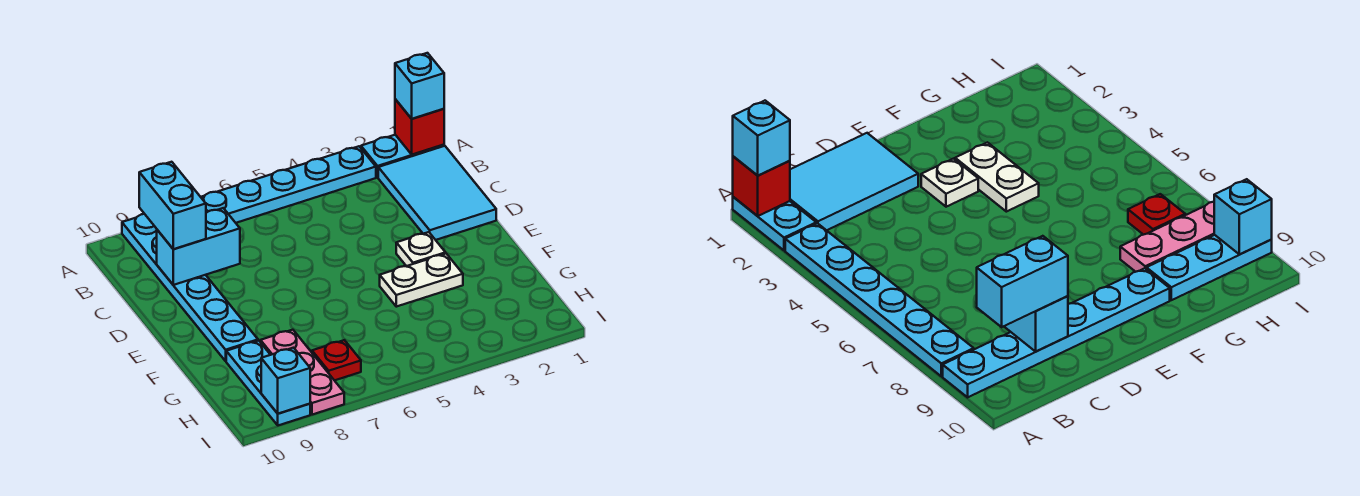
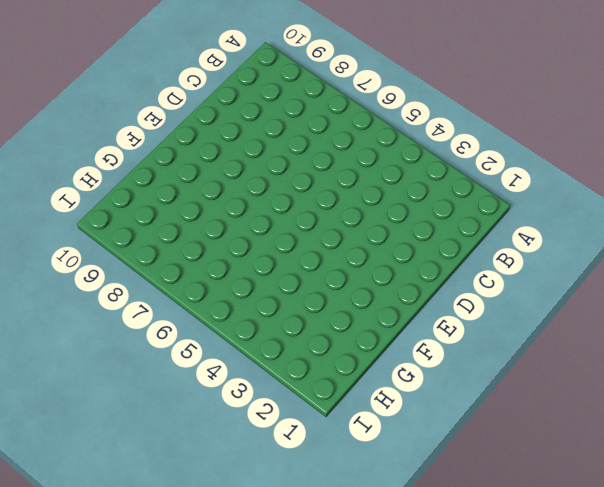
none -> cyan plate A1:A2 level 1
none -> cyan plate A3:A8 level 1
none -> cyan plate A9:F9 level 1

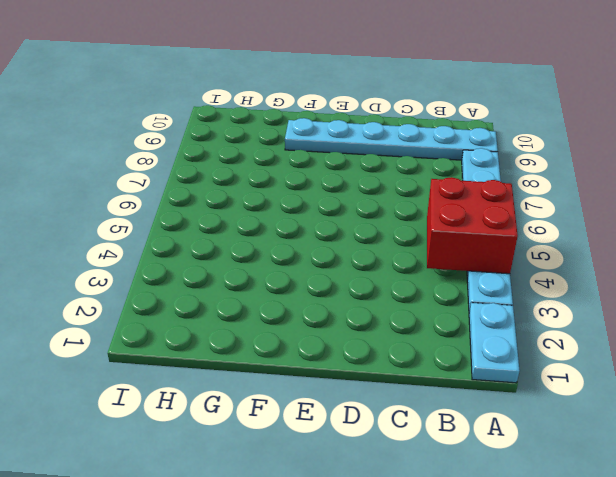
red brick A4:B5 level 2 -> none
none -> cyan tile B1:D2 level 1
none -> white plate E3 level 1
none -> white plate F3:F4 level 1

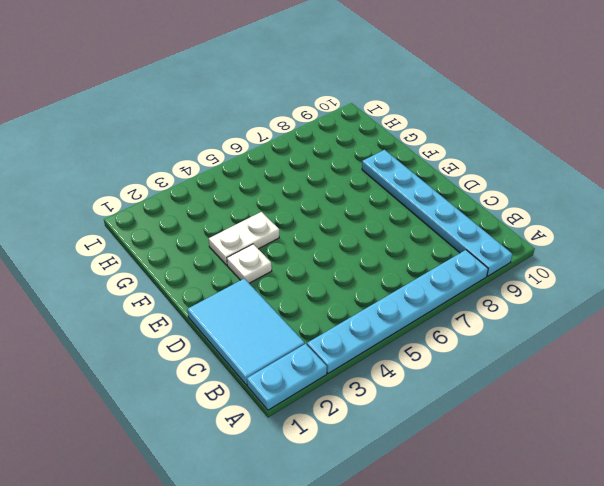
none -> pink plate G8:I8 level 1
none -> cyan plate G9:I9 level 1
none -> red plate H7 level 1

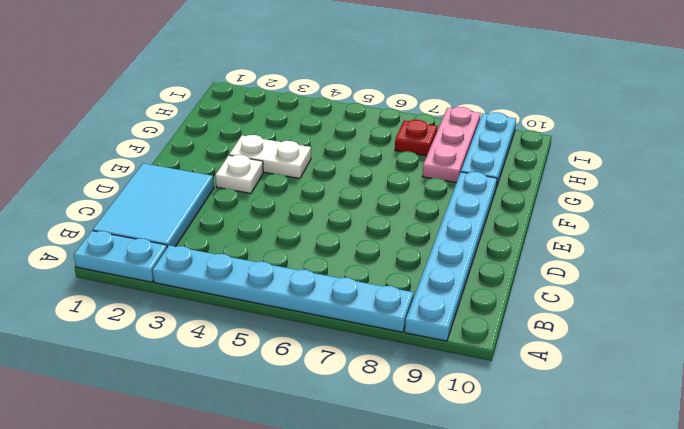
none -> red brick A1 level 2
none -> cyan brick C8:C9 level 2
none -> cyan brick I9 level 2

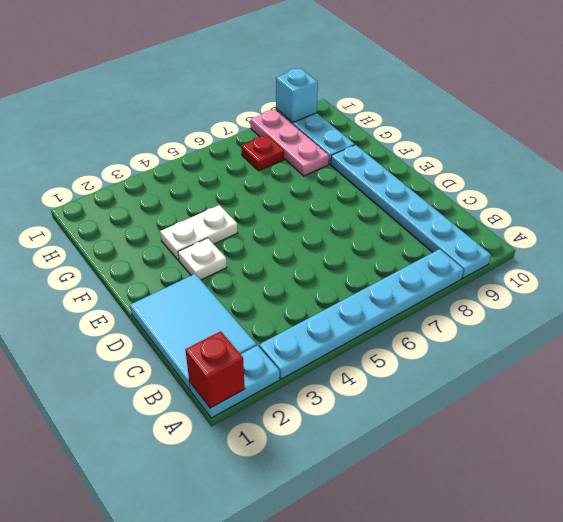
none -> cyan brick C8:C9 level 2
none -> cyan brick A1 level 3
none -> cyan brick B9:C9 level 3

